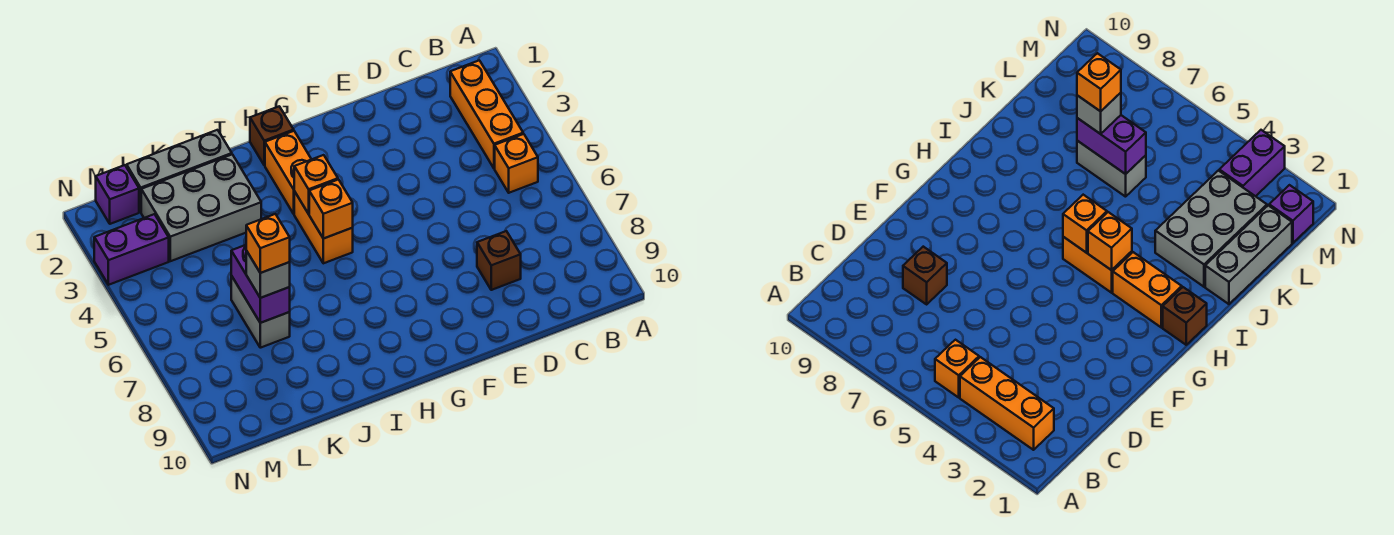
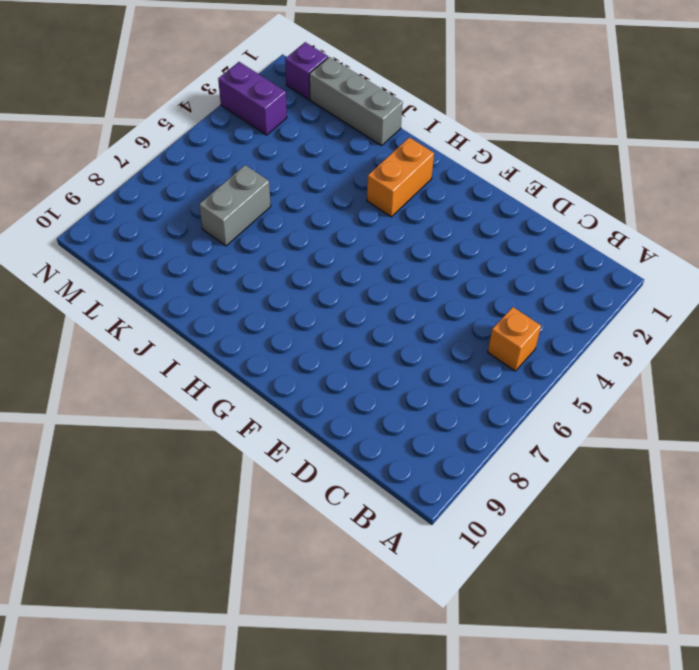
none -> orange brick B2:B4 level 1
none -> brown brick D8 level 1
none -> brown brick H1 level 1

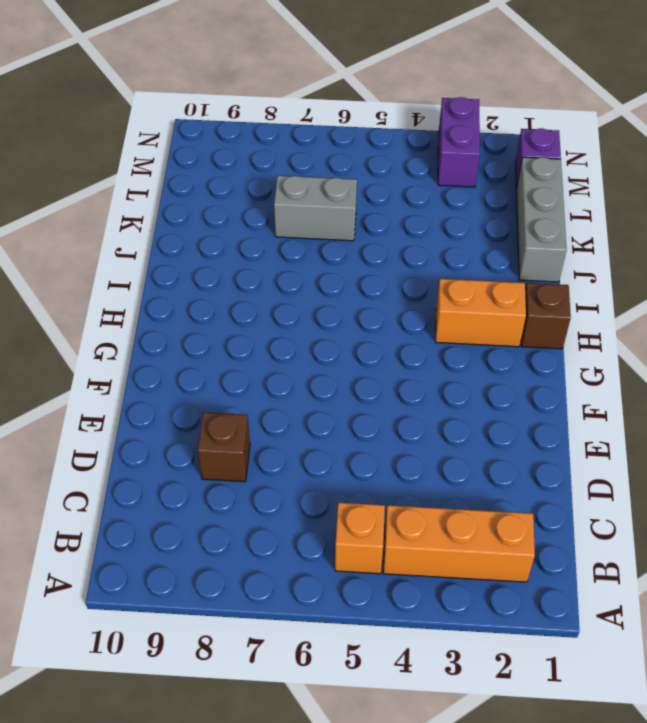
none -> orange brick H4:H5 level 1
none -> grey brick J2:L3 level 1
none -> orange brick H4 level 2

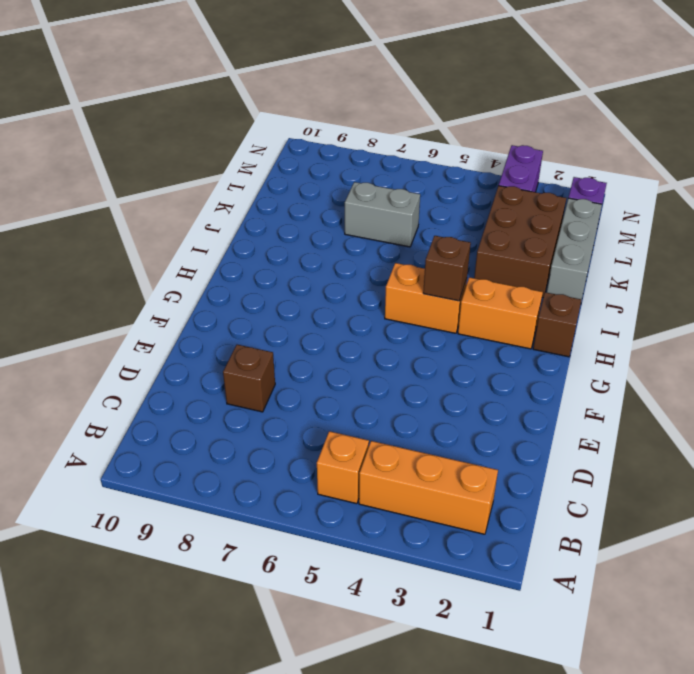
brown brick H4 level 2 -> orange brick H4 level 2
brown brick J2:L3 level 1 -> grey brick J2:L3 level 1
none -> orange brick H5 level 2
none -> purple brick K6:K7 level 2
none -> grey brick K7 level 3

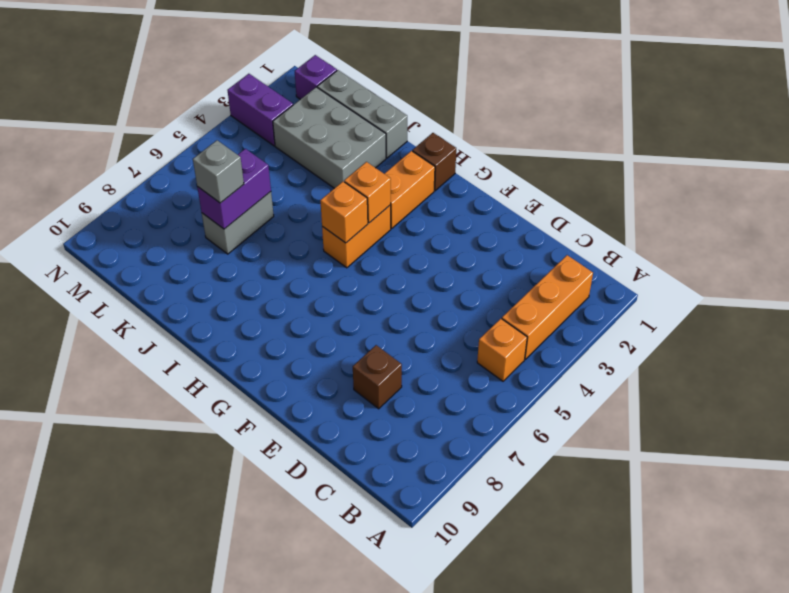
none -> orange brick K7 level 4

